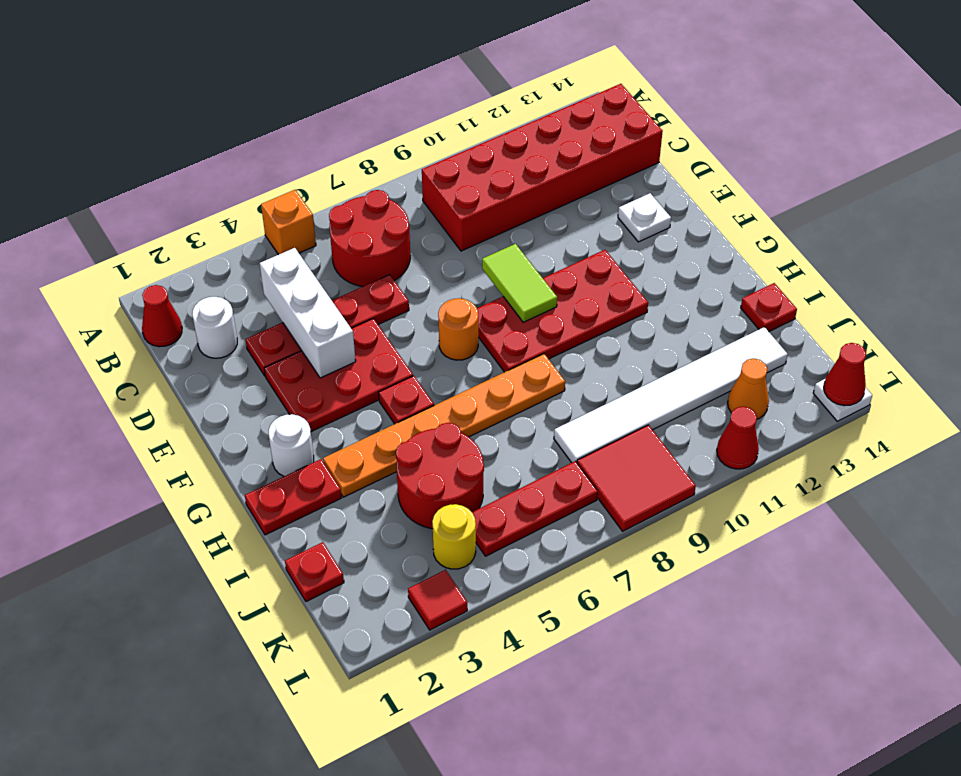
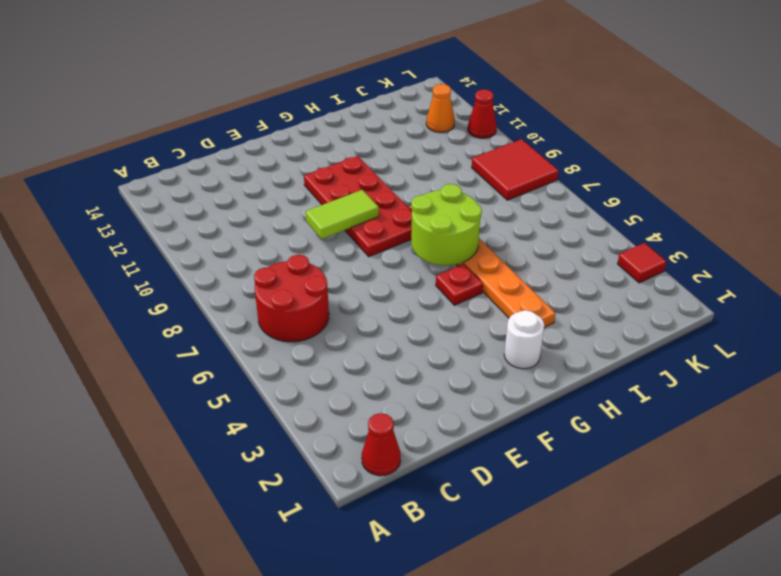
lime round brick G6:H7 level 2 -> none
none -> orange brick A5 level 1
none -> red brick B9:C14 level 1
none -> white round brick C2 level 1

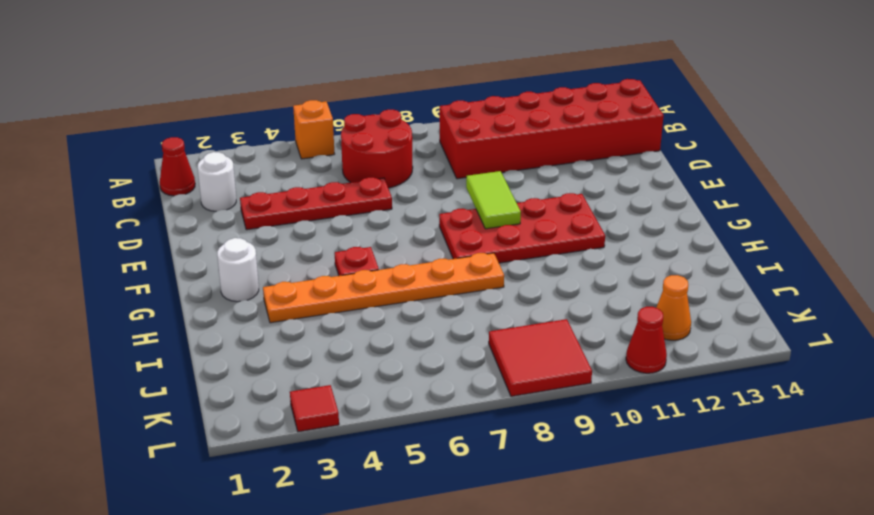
none -> red plate E3:F5 level 1
none -> white plate E13 level 1
none -> orange round brick F7 level 1

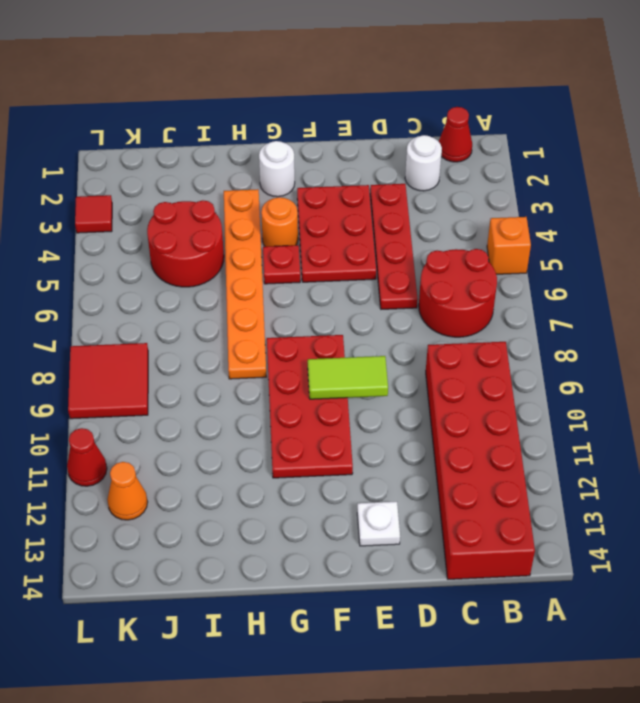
orange round brick G4 level 1 -> orange round brick F7 level 1
none -> red plate H1:H2 level 1
none -> red plate I14 level 1
none -> red plate J1 level 1

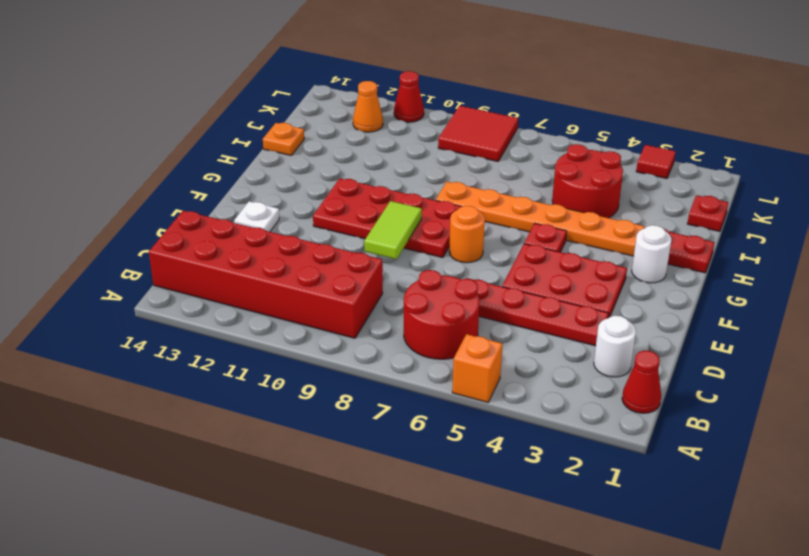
orange plate I14 level 1 -> red plate I14 level 1
none -> white tile J8:J13 level 1
none -> yellow round brick K4 level 1
none -> red plate K5:K7 level 1

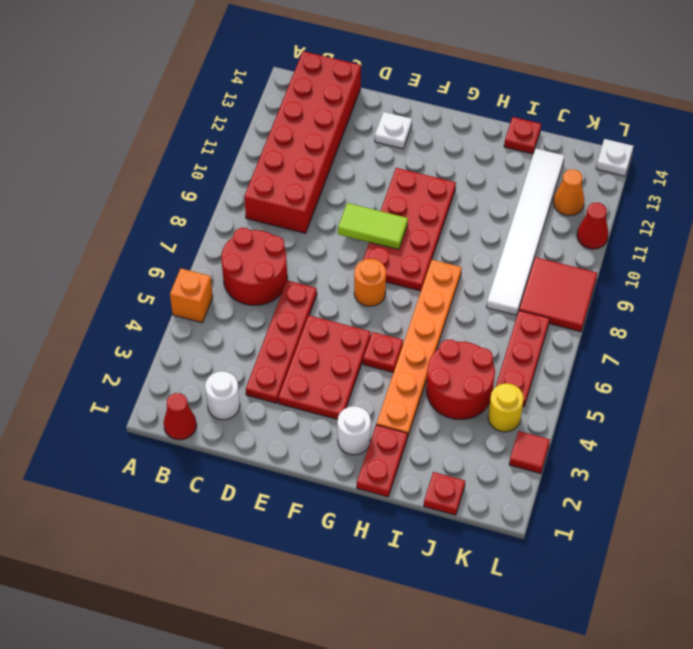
none -> white brick C4:E4 level 2
none -> red cone L14 level 2

